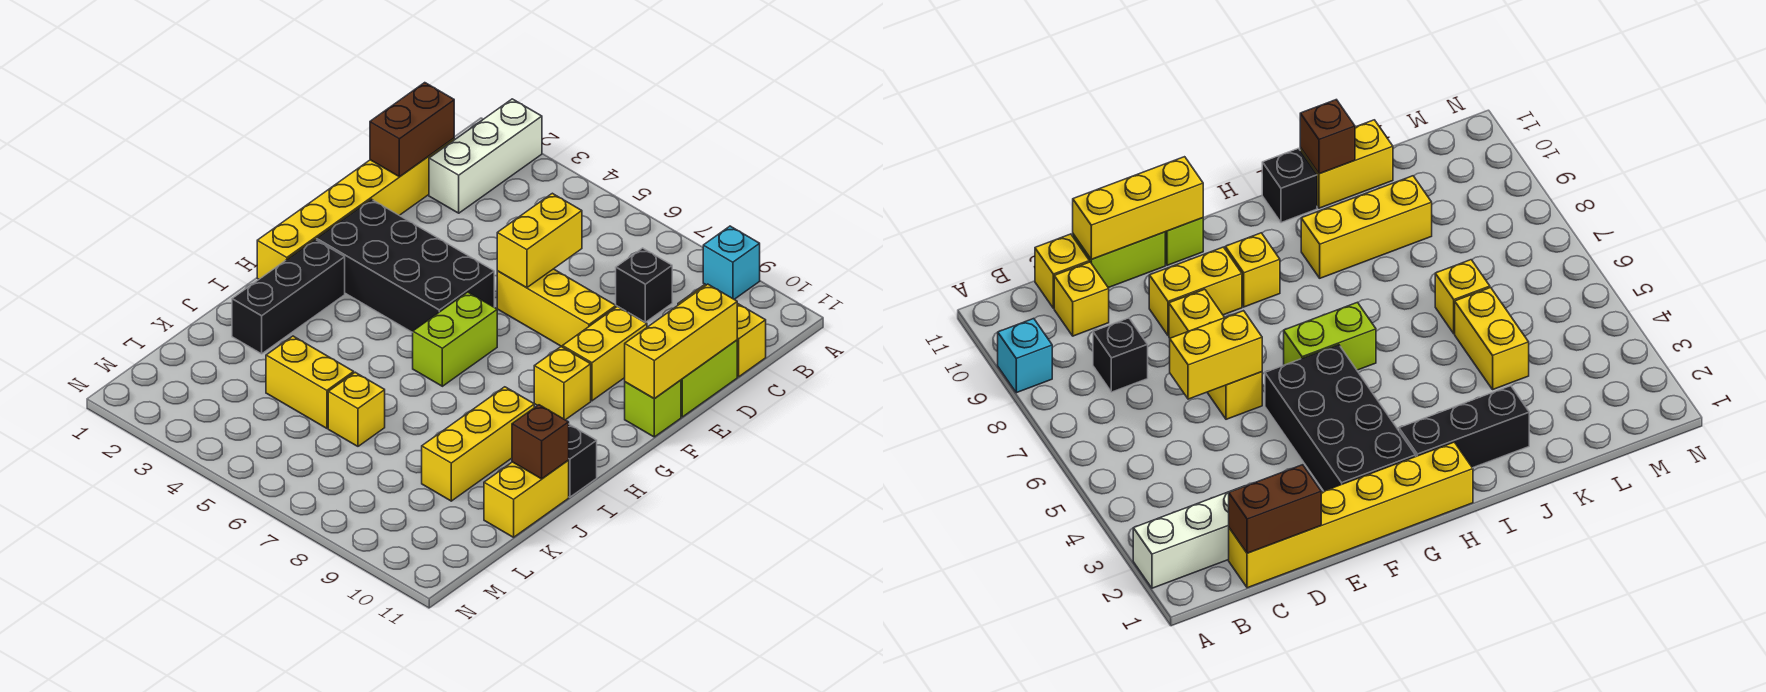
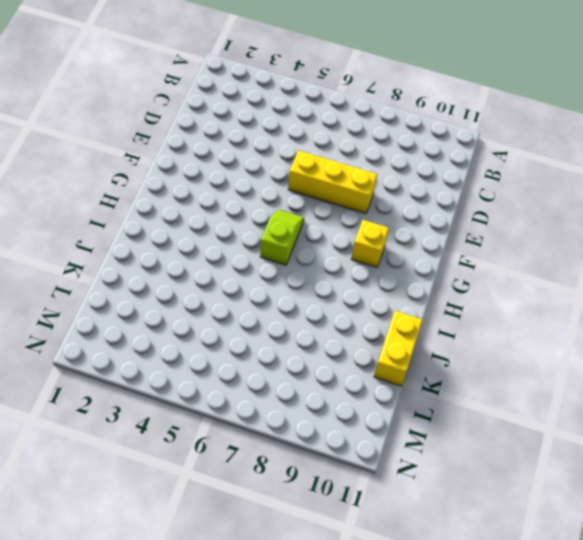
lime slope G6:H6 level 1 top H -> lime brick G6:H6 level 1
none -> white brick A2:C2 level 1
none -> cyan brick A9 level 1
none -> yellow brick C1:H1 level 1

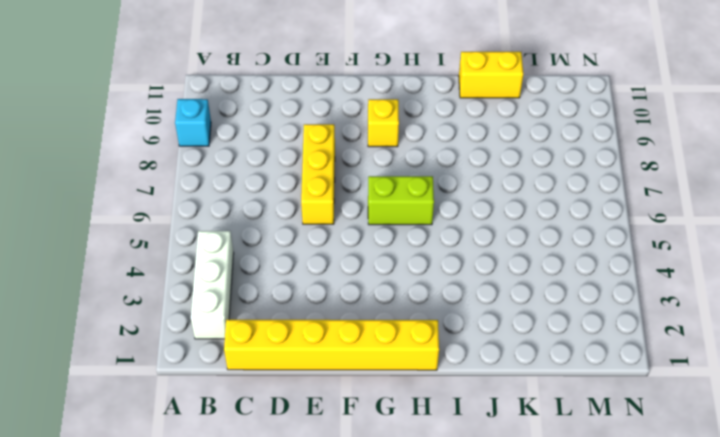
white brick B2:B4 level 1 -> white brick A2:C2 level 1
none -> black brick C8 level 1
none -> yellow brick C10 level 1
none -> yellow brick C11 level 1

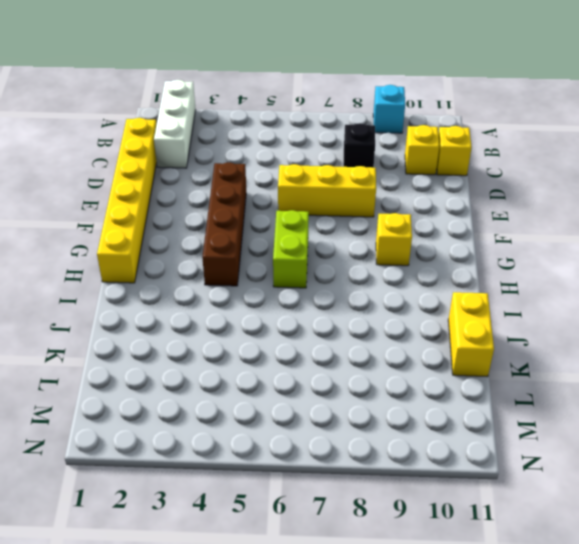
brown brick E4:H4 level 1 -> black brick F2:G5 level 1
none -> lime brick D11:E11 level 1
none -> yellow brick E9:F9 level 1
none -> lime brick F11 level 1

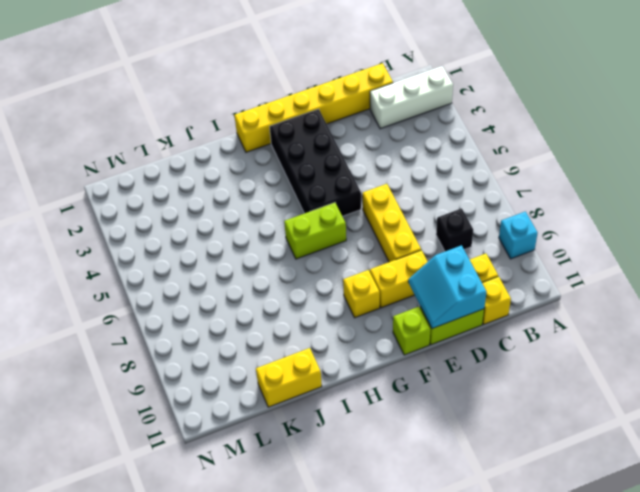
cyan slope D10:E11 level 2 top D -> yellow brick D11:F11 level 2
none -> black brick H2:J2 level 1
none -> yellow brick I9:K9 level 1
none -> black brick I11 level 1

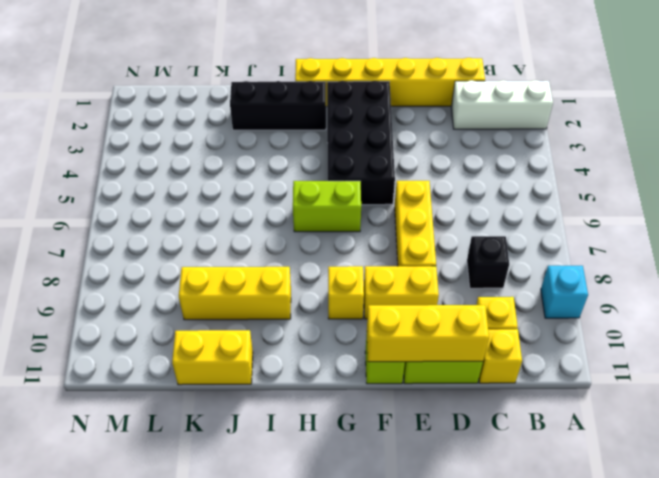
none -> black brick I11 level 1
none -> yellow brick K4:K5 level 1
none -> yellow brick K6 level 1

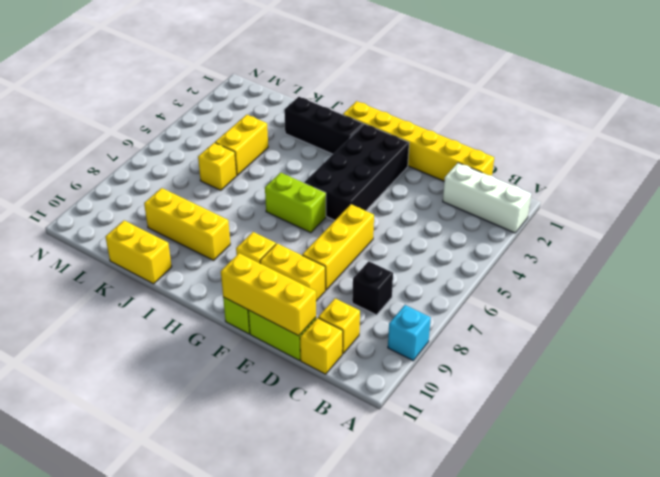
none -> black brick I11 level 1
none -> brown brick C1:D1 level 2
none -> yellow brick D6:E6 level 2

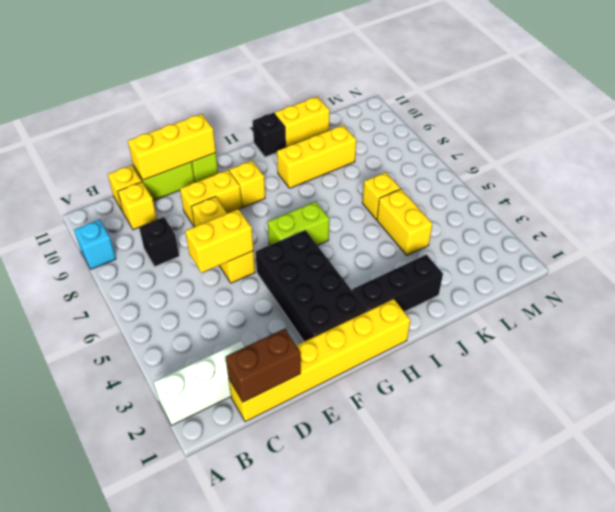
none -> brown brick J11 level 2

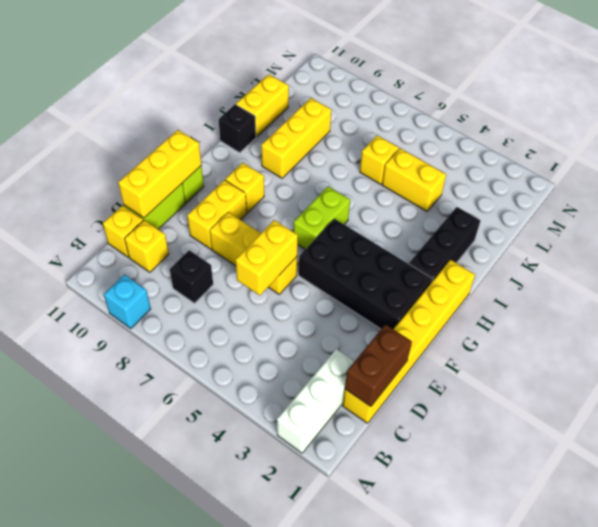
none -> brown brick J11 level 2

